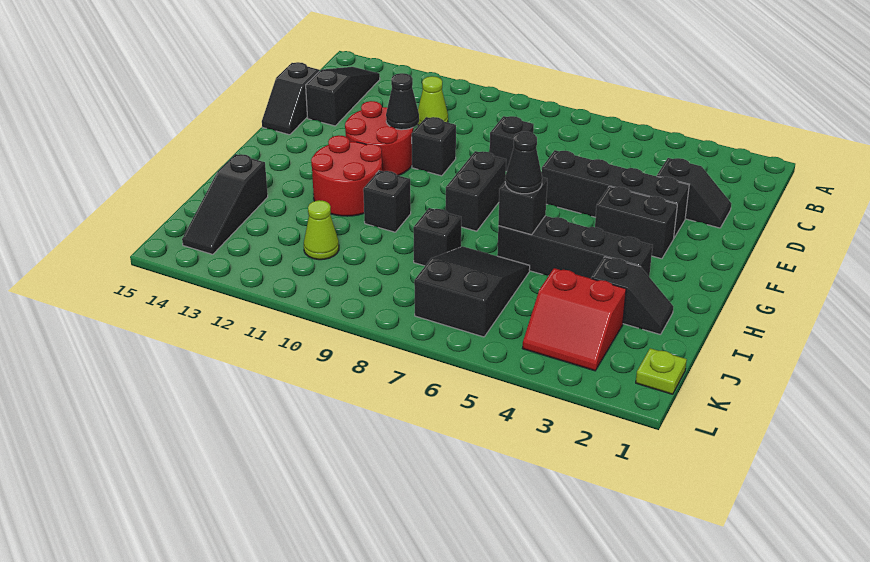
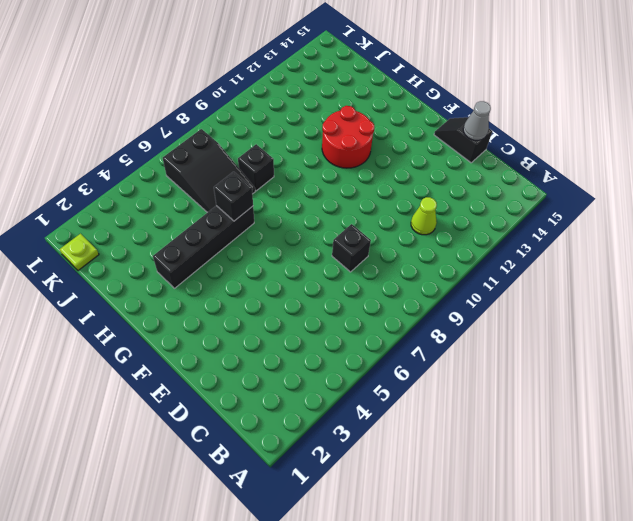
grey cone D15 level 2 -> none
none -> black slope B14:D14 level 1 top D
none -> black slope D2:D3 level 1 top 3
none -> black brick E3:E6 level 1

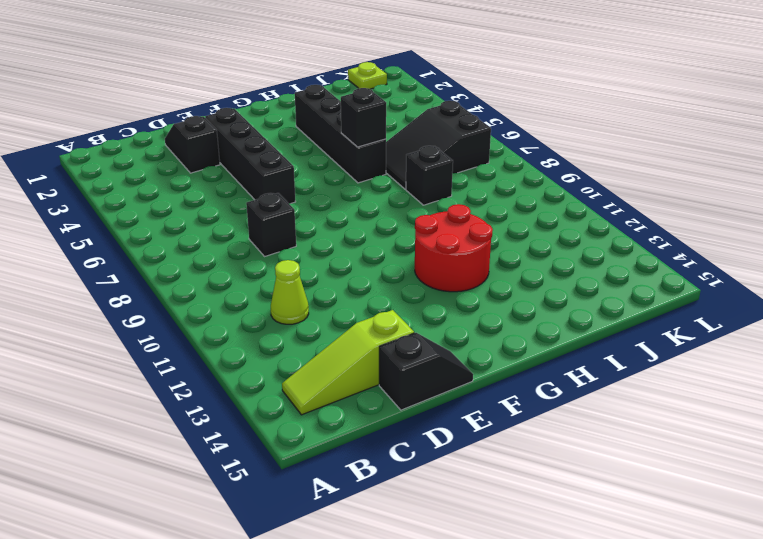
lime slope B14:D14 level 1 top D -> black slope B14:D14 level 1 top D
none -> black brick E10 level 1
none -> red round brick E11:F12 level 1
none -> black brick F3:F4 level 1

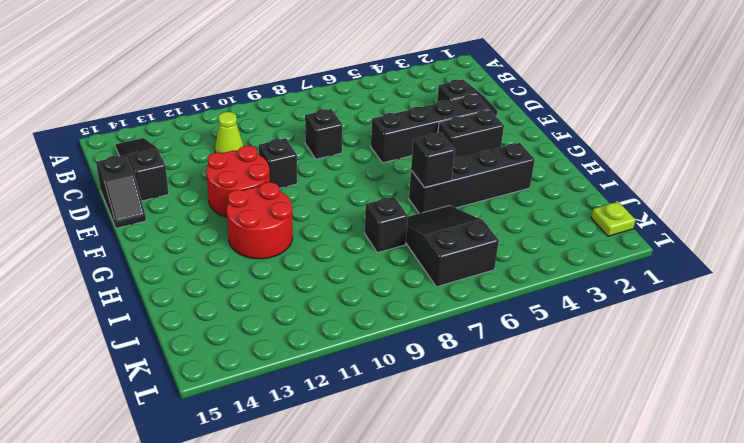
none -> black brick F8:G8 level 1
none -> black brick H10 level 1
none -> black slope I2:I3 level 1 top 3

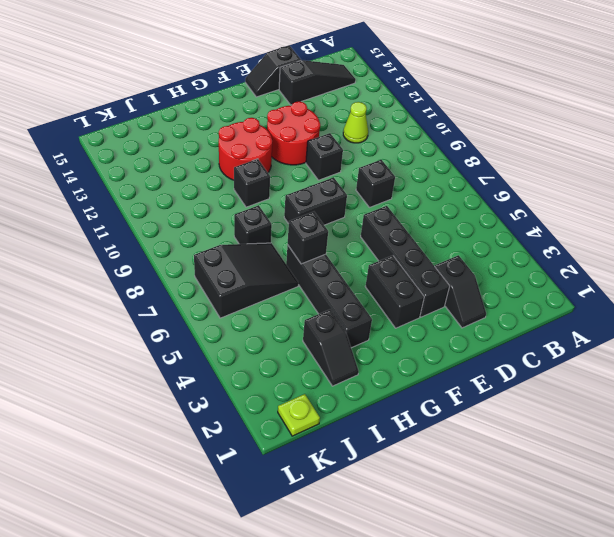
none -> black slope I14:K14 level 1 top I
none -> red slope J3:K4 level 1 top J
none -> lime cone J11 level 1

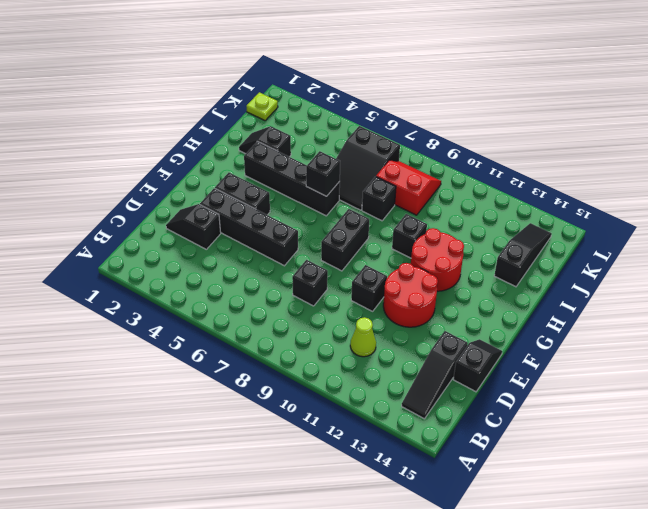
red slope J8:K9 level 1 top J -> red slope J3:K4 level 1 top J
none -> lime cone J11 level 1
none -> black cone E11 level 2
none -> black cone H6 level 3

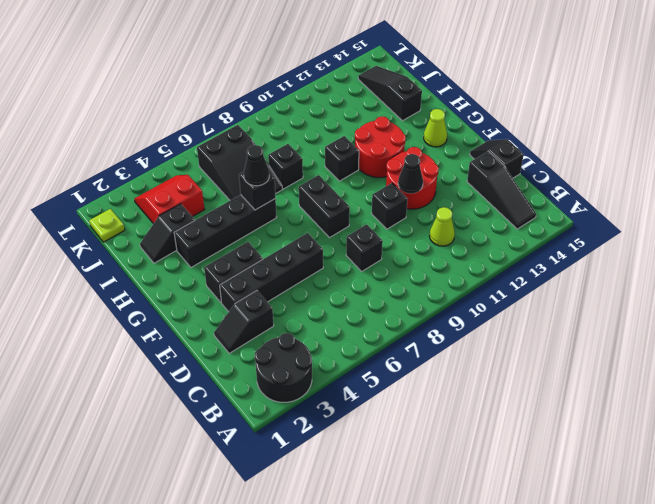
black round brick A2:B3 level 1 -> none
lime cone G14 level 1 -> lime cone J11 level 1

